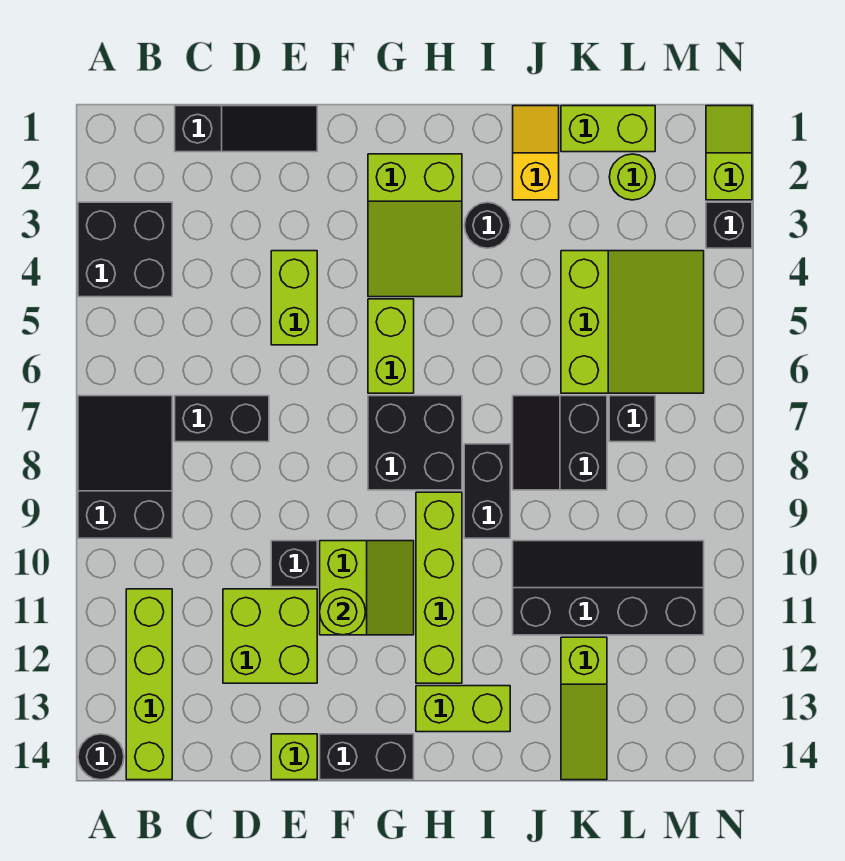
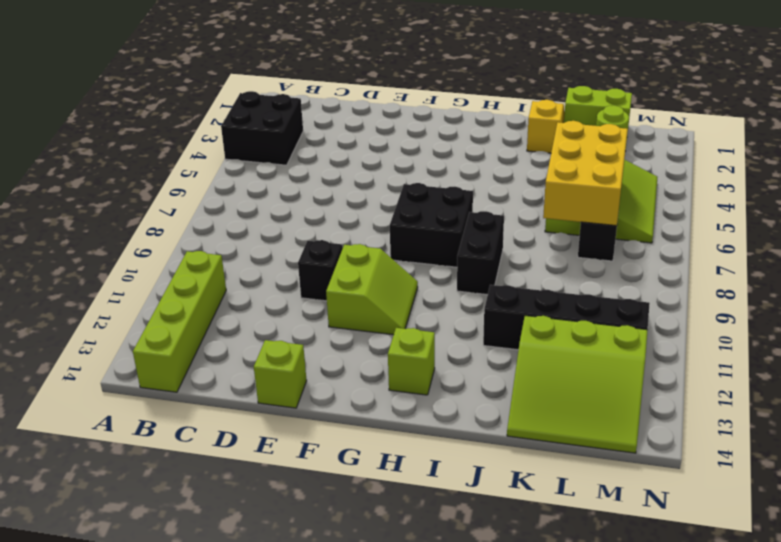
lime brick H13 level 1 -> lime brick H13:I13 level 1
yellow brick K5:L7 level 2 -> none
lime slope K12:M14 level 1 top 12 -> lime slope K12:K14 level 1 top 12
none -> black slope A7:B9 level 1 top 9
none -> black round brick A14 level 1
none -> black slope C1:E1 level 1 top C
none -> black brick C7:D7 level 1

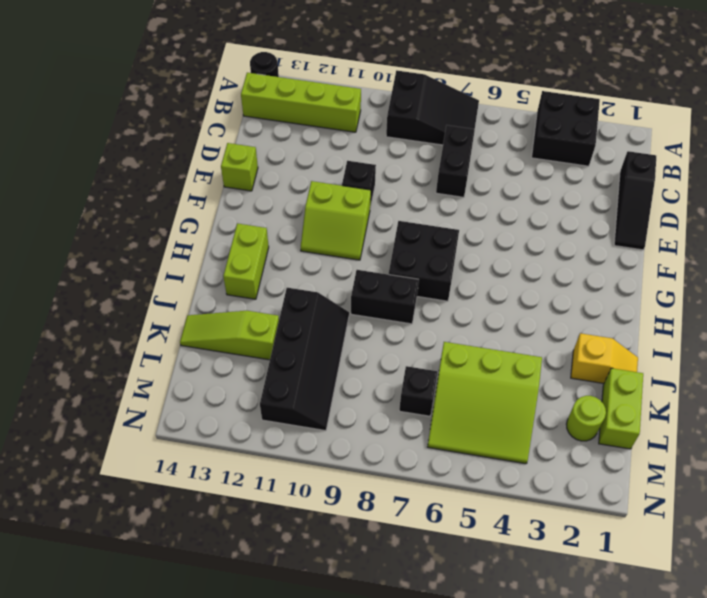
none -> lime brick D11:E12 level 1
none -> lime brick E4:E5 level 1
none -> black brick F14:G14 level 1
none -> lime slope G2:H4 level 1 top 2

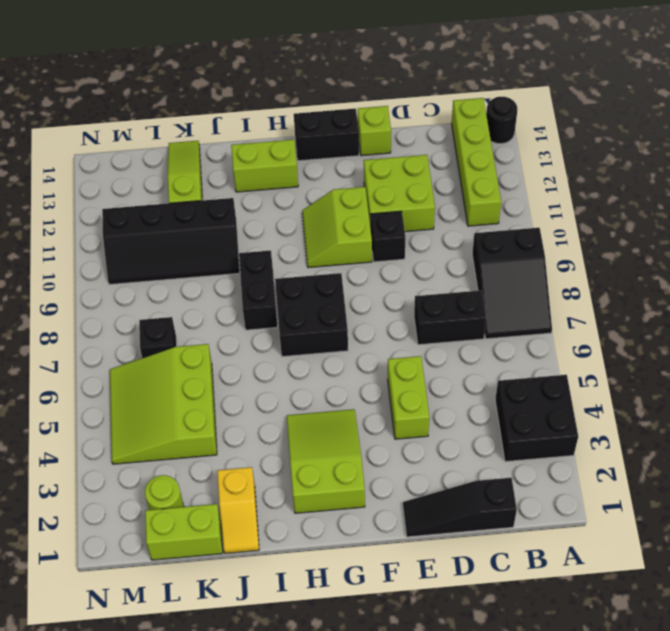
none -> lime brick G5:G6 level 1
none -> lime brick H9:H12 level 1
none -> black round brick I3 level 1
none -> black slope J7:K8 level 1 top K

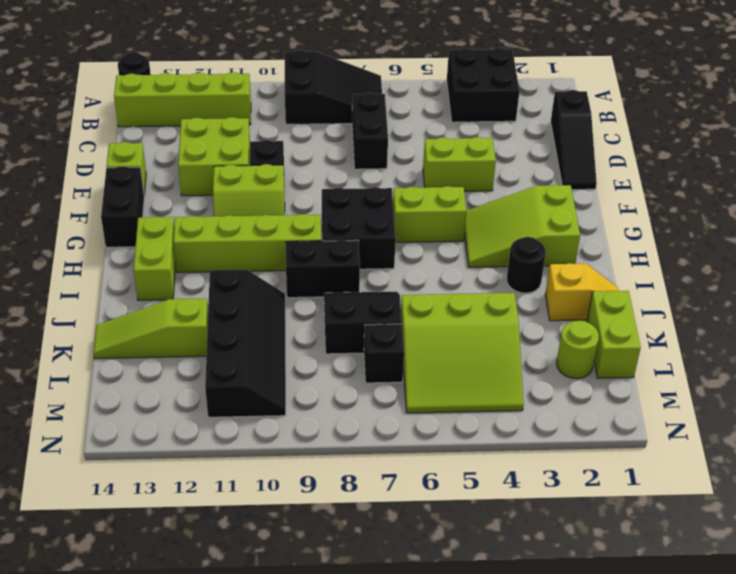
none -> lime slope N1:N2 level 1 top 2
none -> black brick N3 level 1
none -> lime round brick F11 level 2

